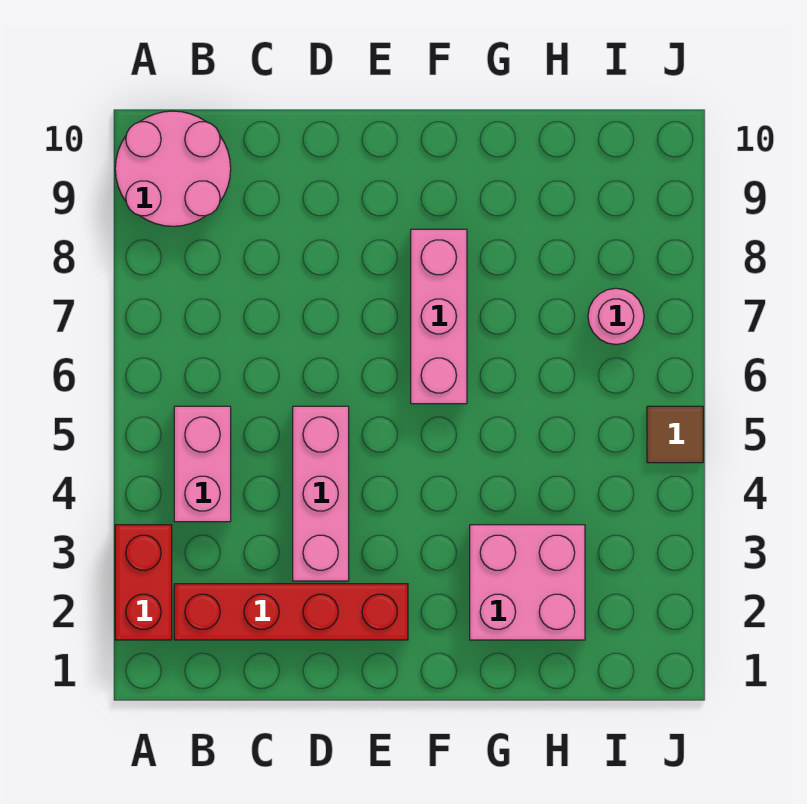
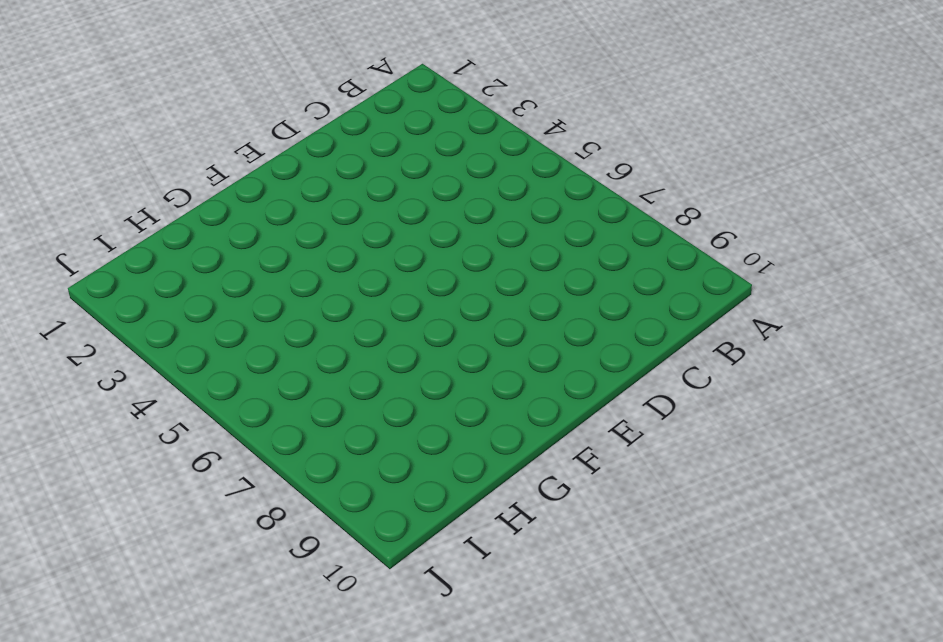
none -> red brick A2:A3 level 1
none -> pink round brick A9:B10 level 1

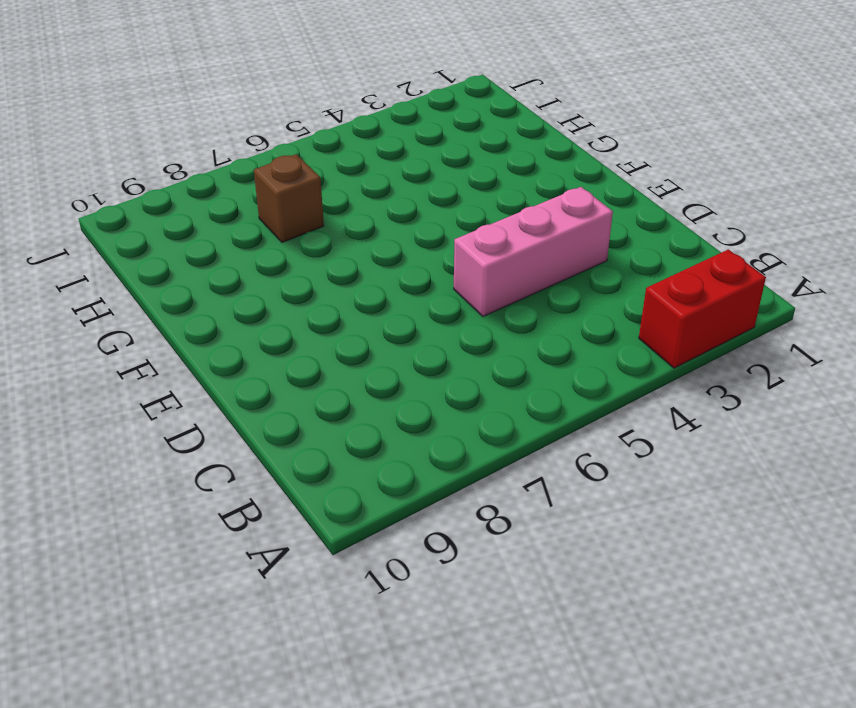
brown brick H7 level 1 -> none
none -> pink round brick A9:B10 level 1
none -> red brick B2:E2 level 1

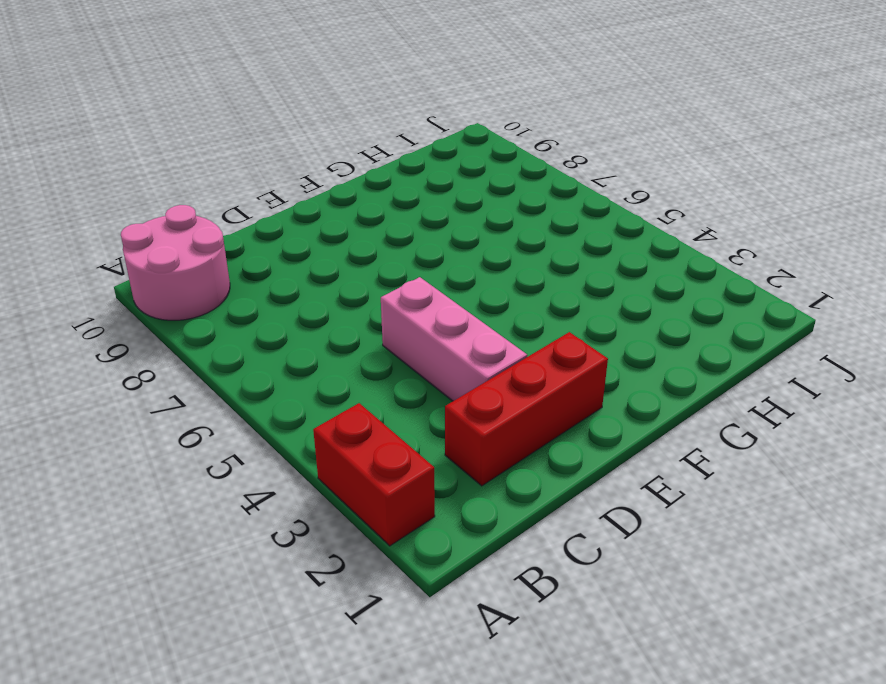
red brick C2:E2 level 1 -> red brick B2:E2 level 1
none -> pink brick B4:B5 level 1
none -> pink brick F6:F8 level 1

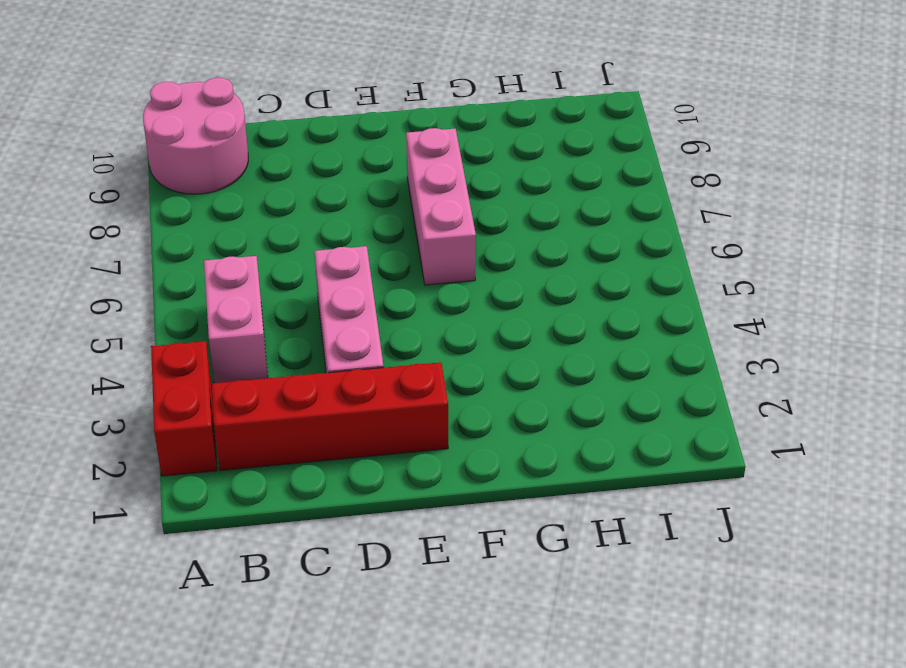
none -> pink brick G2:H3 level 1
none -> pink round brick I7 level 1

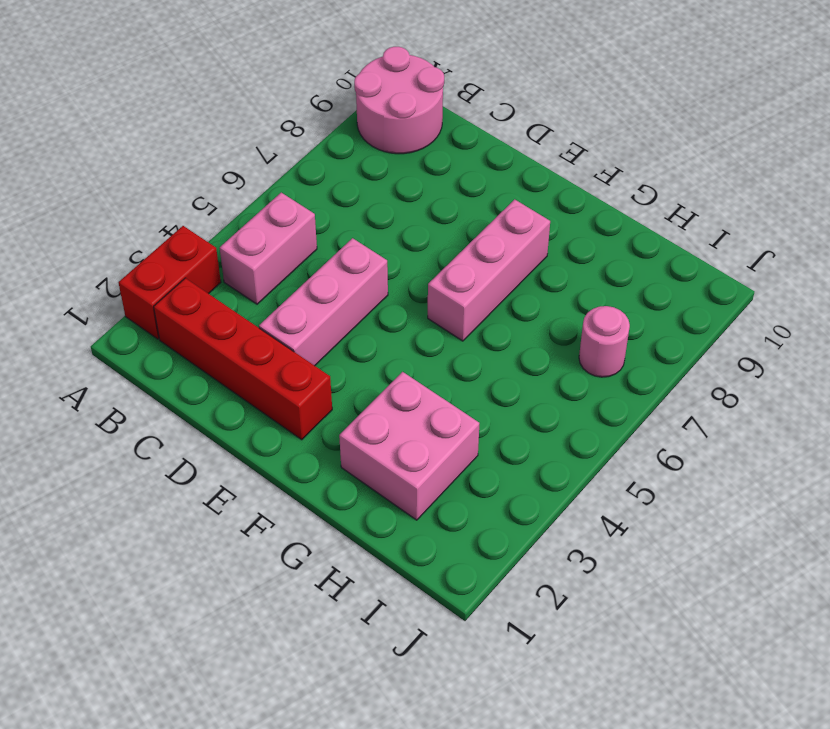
none -> brown tile J5 level 1

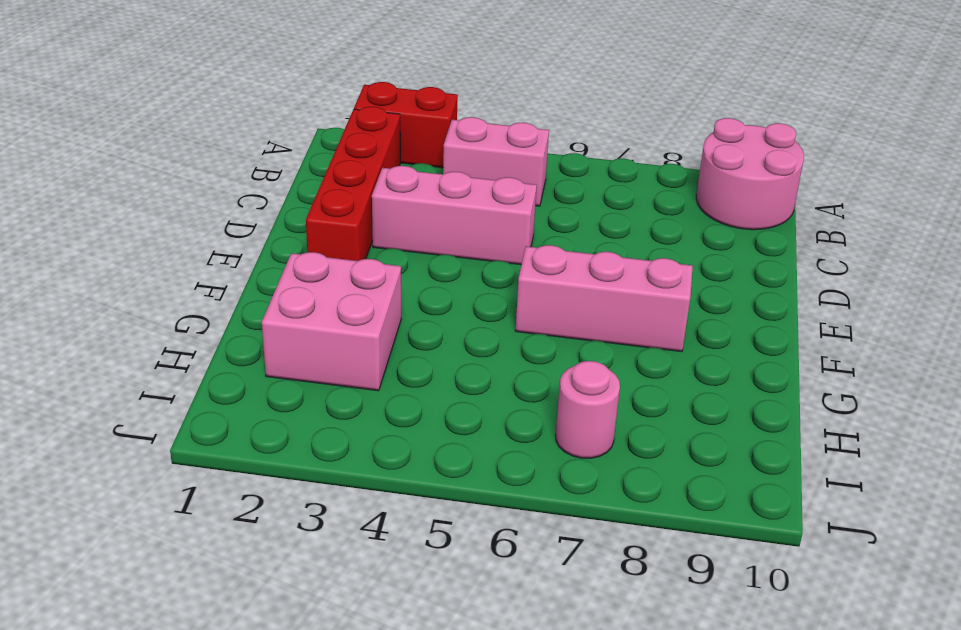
none -> brown tile J5 level 1

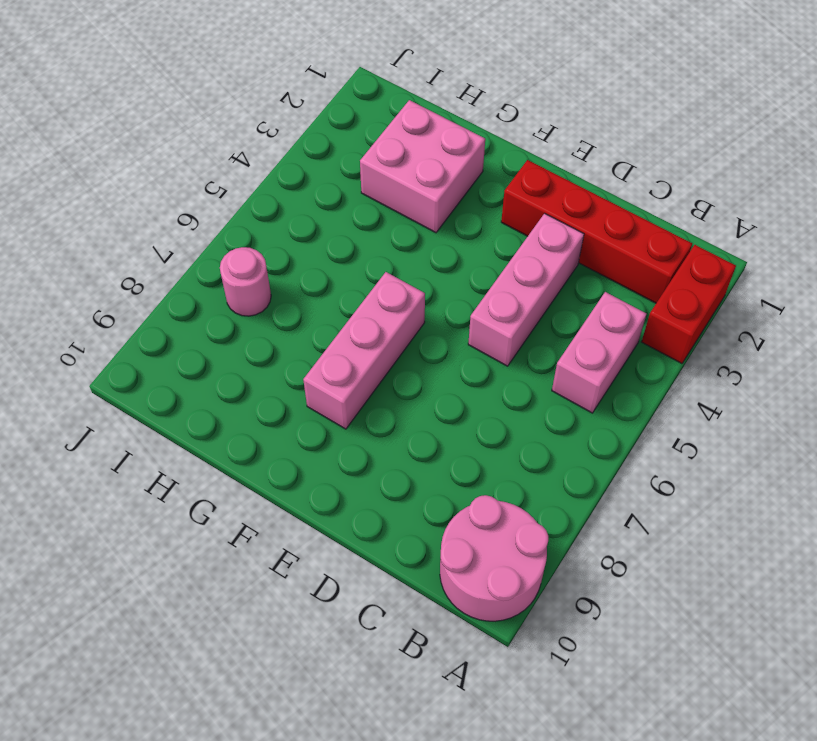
none -> brown tile J5 level 1

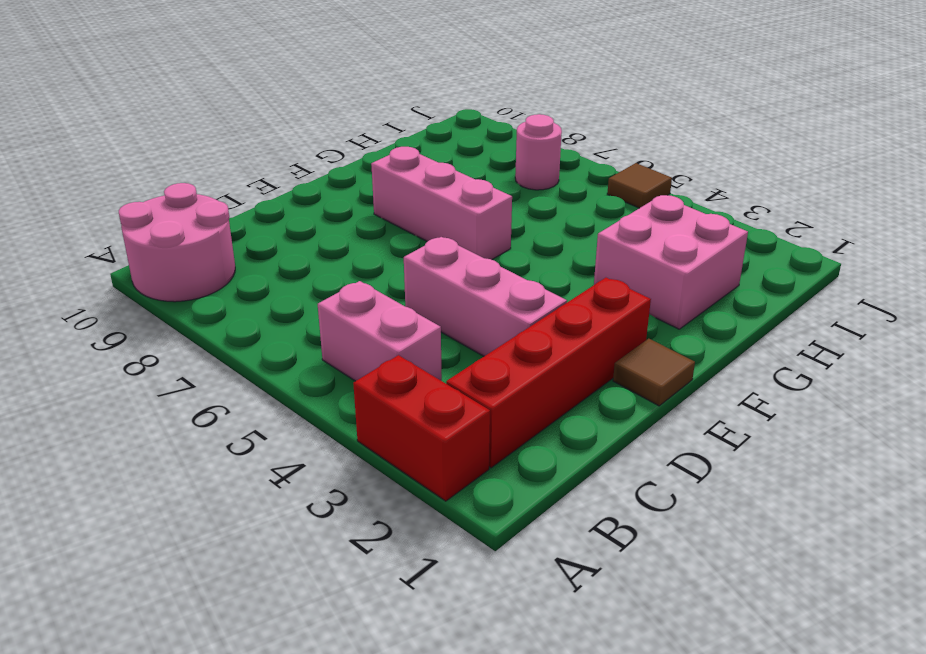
brown tile E1 level 1 -> none

